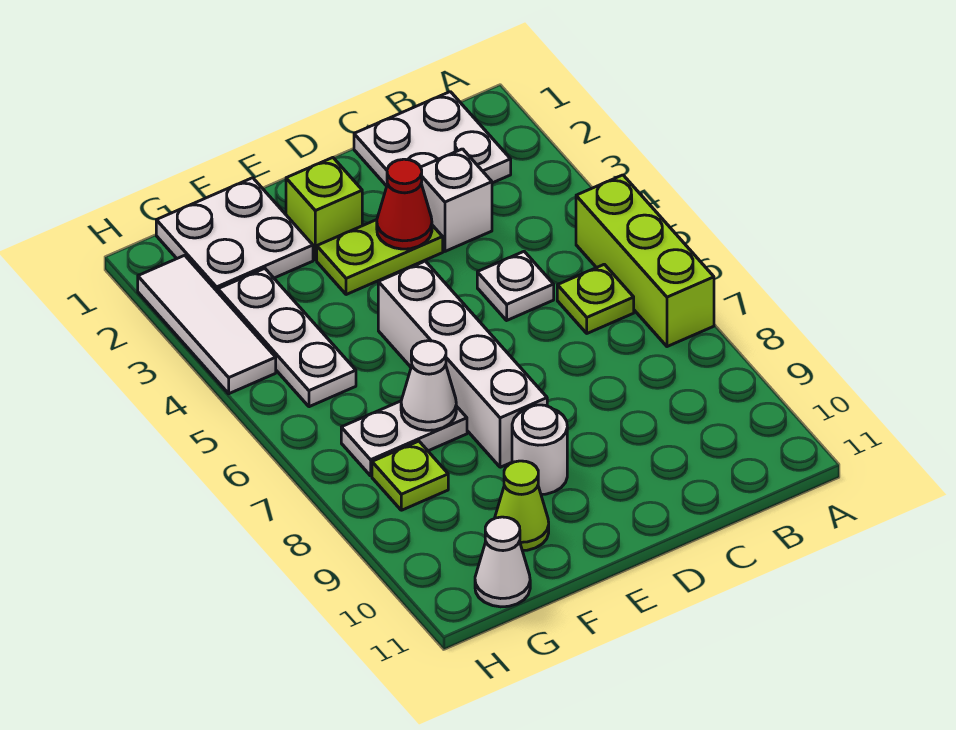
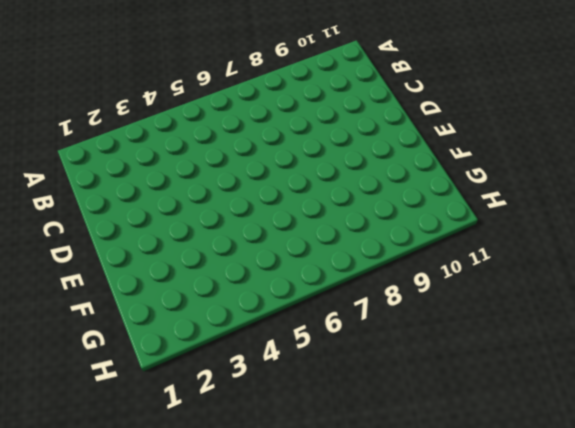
none -> lime brick A5:A7 level 1
none -> white plate B1:C2 level 1
none -> lime plate B6 level 1

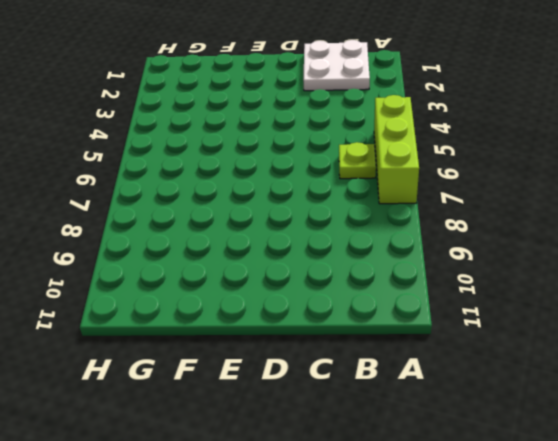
none -> white brick C3 level 1
none -> white plate C5 level 1
none -> lime plate D3:E3 level 1

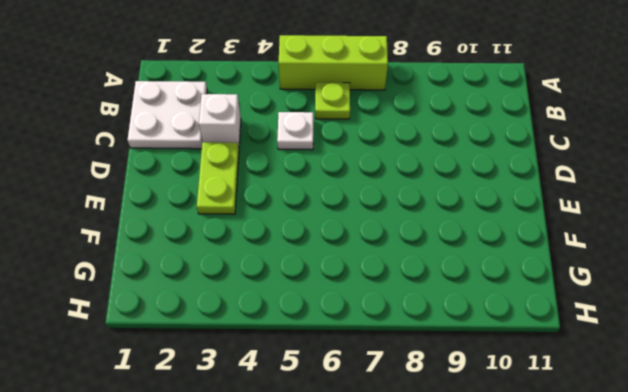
none -> lime brick E2 level 1
none -> white brick E5:E8 level 1
none -> white round brick E9 level 1

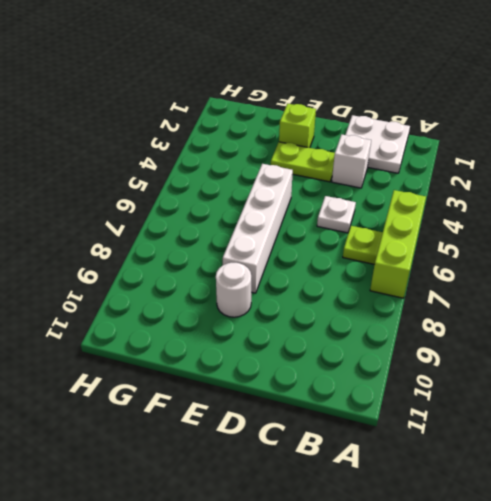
none -> white plate F1:G2 level 1
none -> white plate F7:G7 level 1
none -> lime cone F10 level 1

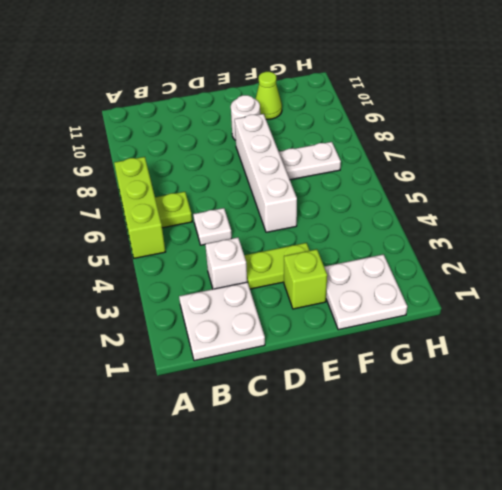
none -> white plate G3:G5 level 1
none -> lime plate G8 level 1
none -> white cone G11 level 1

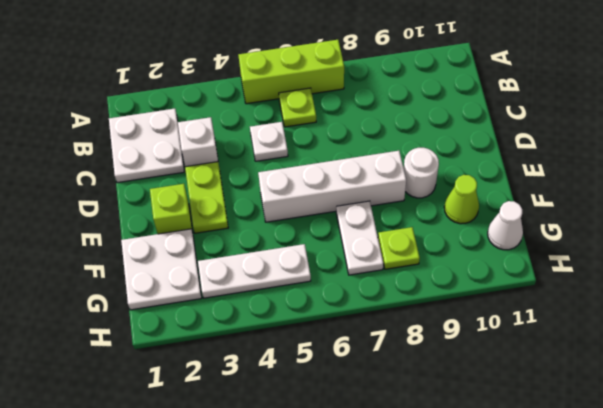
none -> white tile H2:H4 level 1
none -> red cone D3 level 2
none -> white cone F7 level 2

